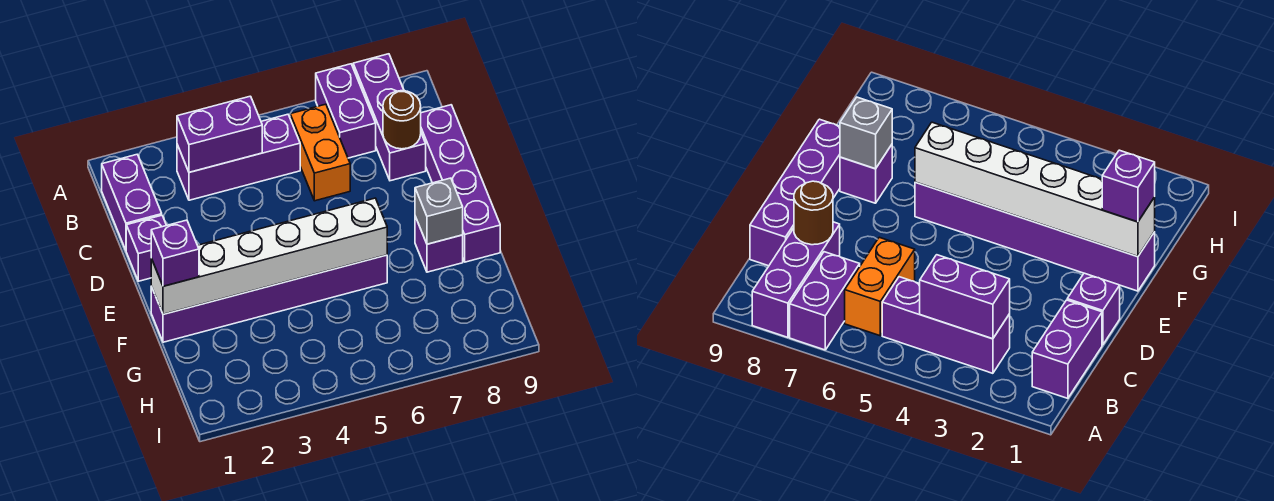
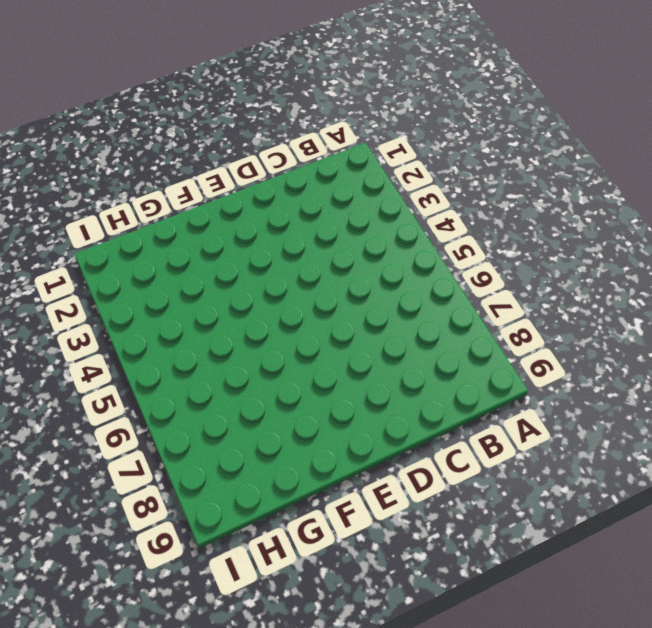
none -> purple brick A7:B7 level 1
none -> purple brick A8:C8 level 1
none -> purple brick B1:C1 level 1

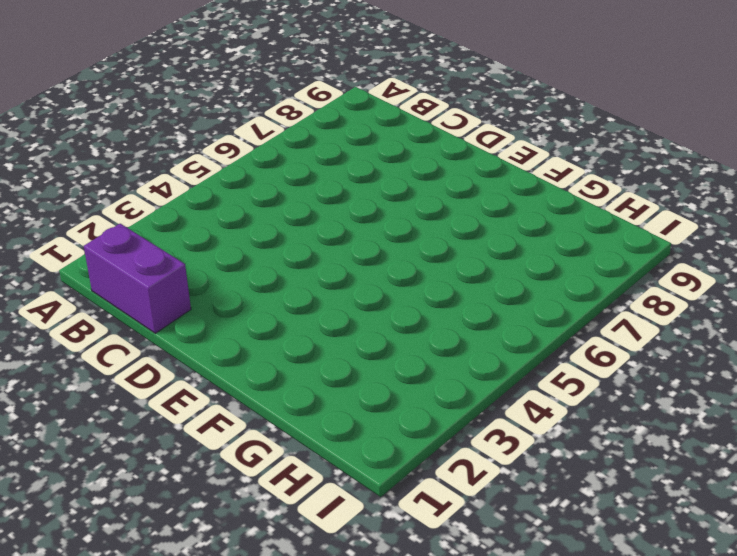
none -> purple brick A7:B7 level 1
none -> purple brick A8:C8 level 1
none -> purple brick B3:B5 level 1

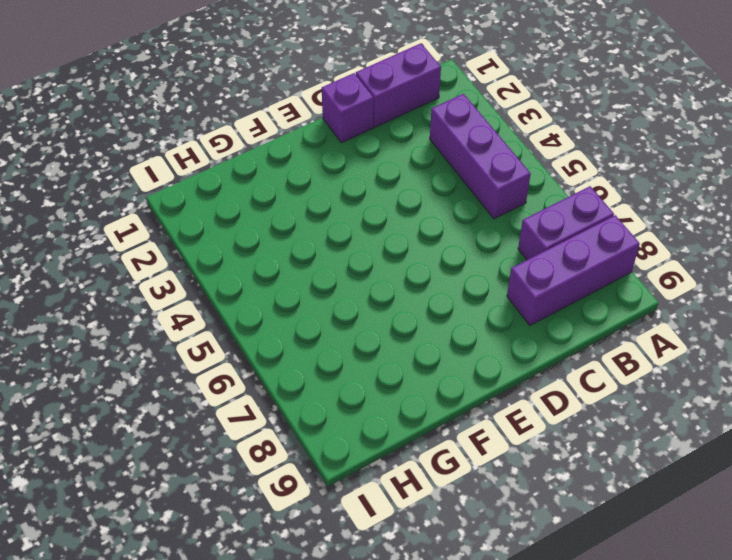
none -> orange brick B6:C6 level 1
none -> purple brick C9:F9 level 1
none -> purple brick F1:F6 level 1

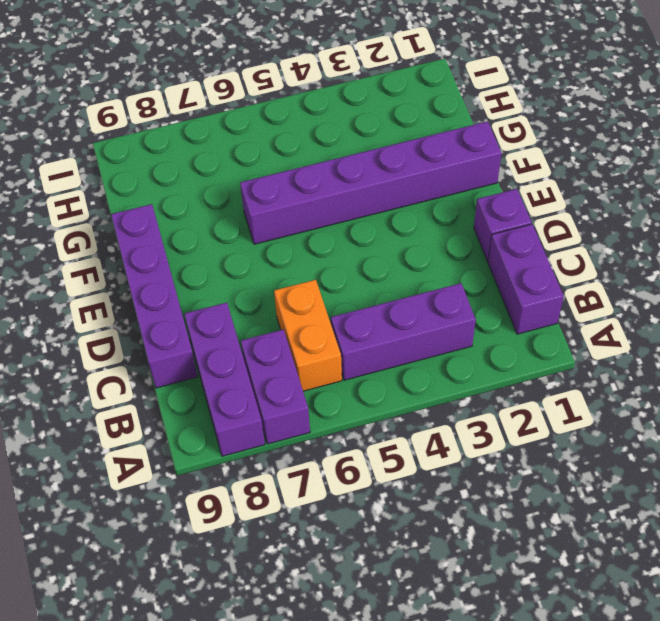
none -> purple brick F8 level 1
none -> purple brick B3:B4 level 2
none -> brown round brick C8 level 2

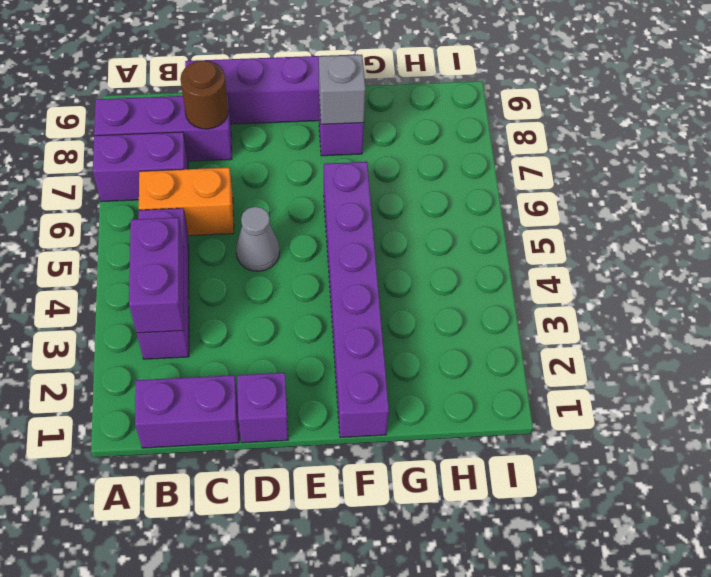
grey cone D5 level 1 -> none
none -> white brick F1:F6 level 2
none -> purple brick F1 level 3

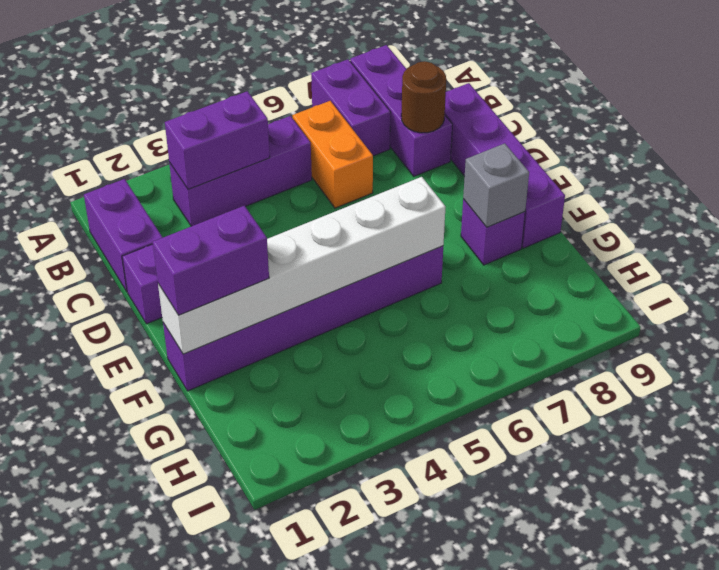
purple brick F1:F2 level 3 -> purple brick F1 level 3

